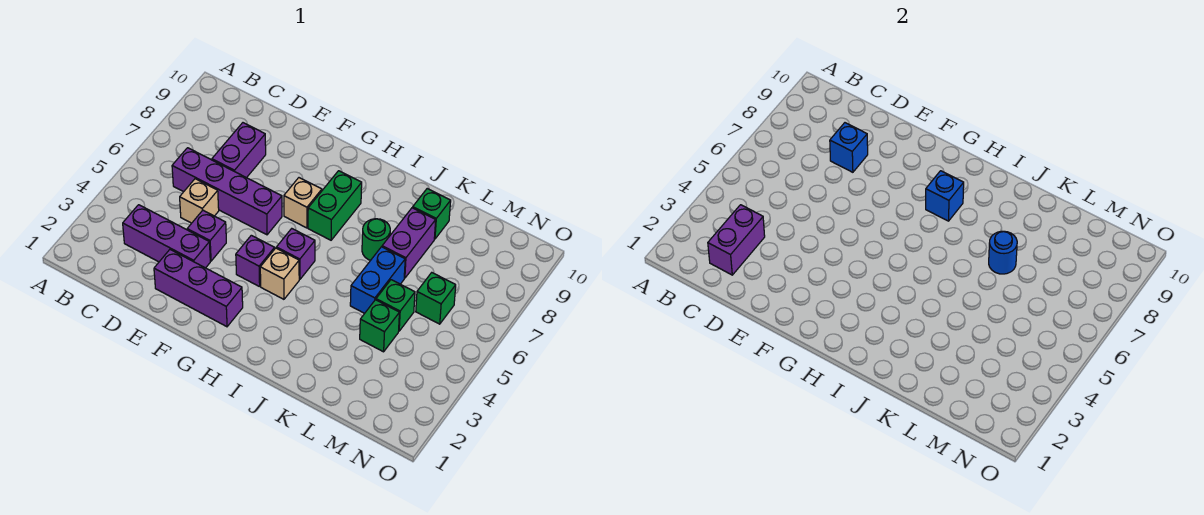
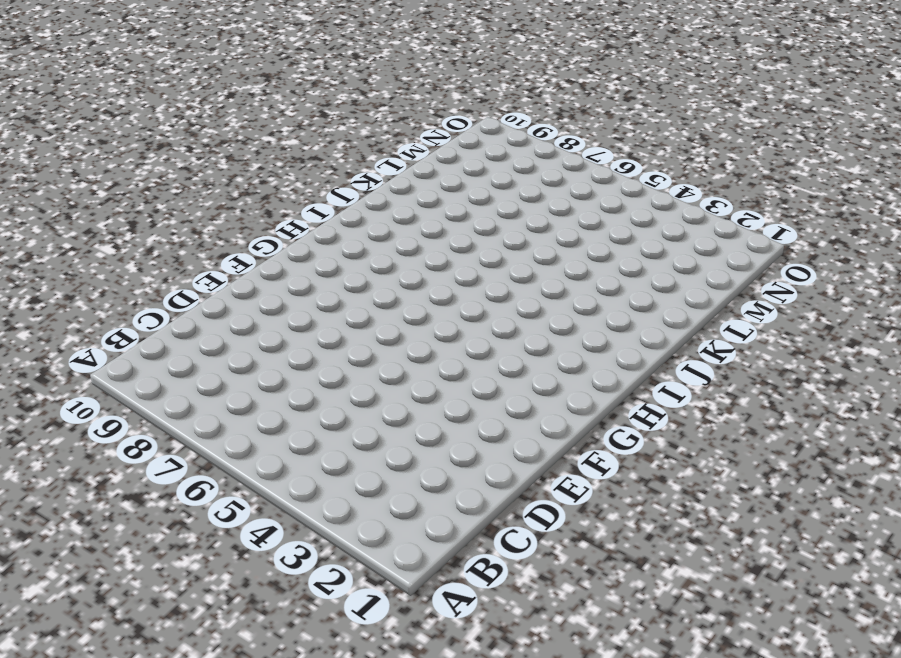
none -> purple brick C3:E3 level 1
none -> purple brick C6:F6 level 1
none -> tan brick D5 level 1

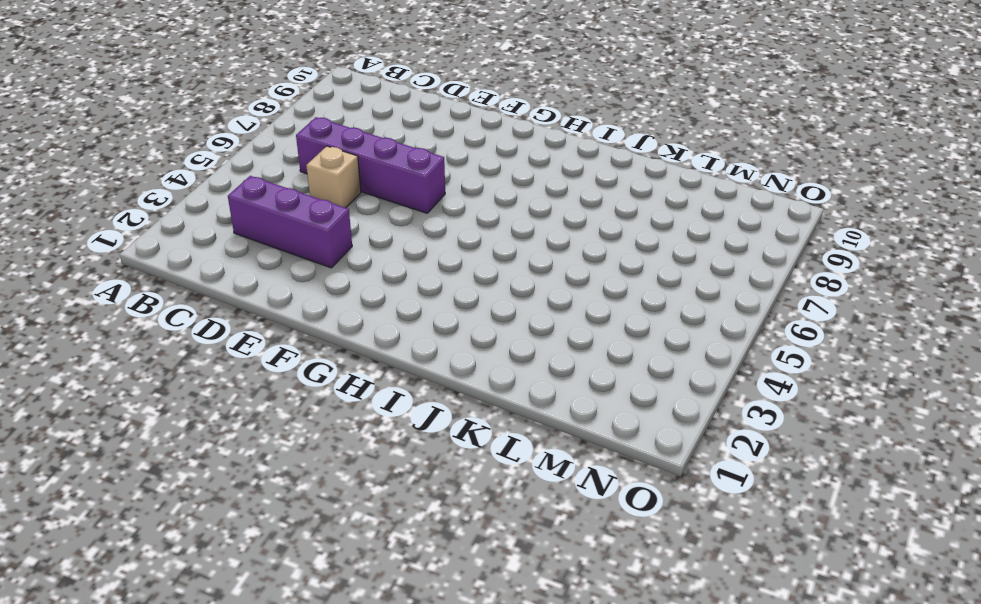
none -> purple brick D7:D8 level 1
none -> purple brick E2:G2 level 1
none -> purple brick E4 level 1

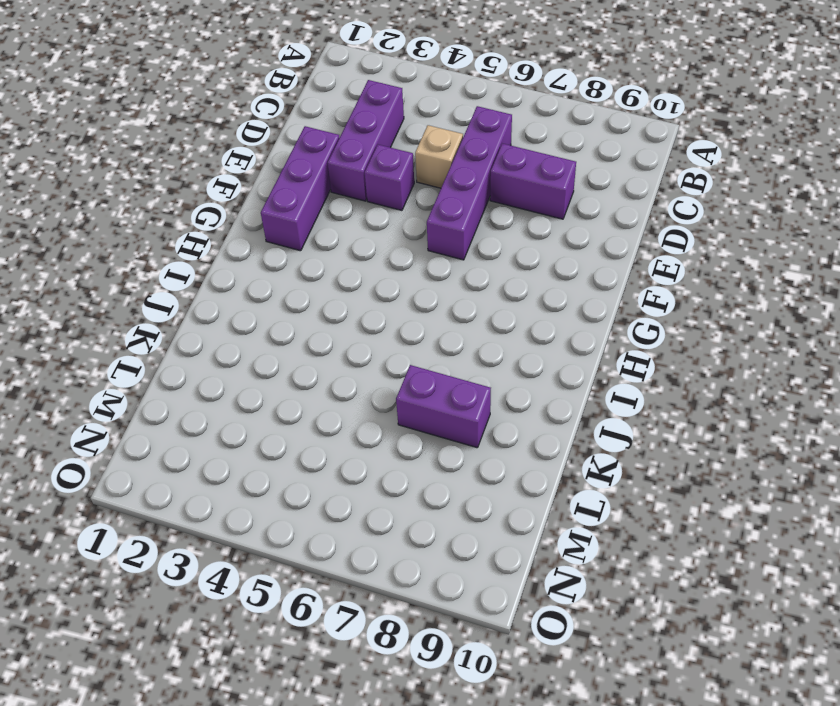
none -> purple brick G4 level 1
none -> tan brick G7 level 1
none -> tan brick H4 level 1

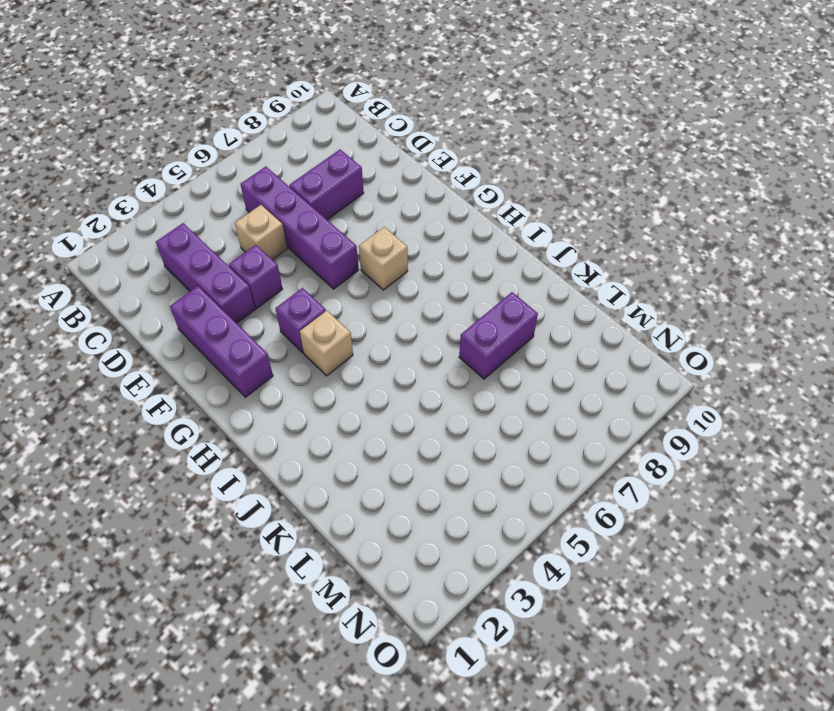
none -> purple brick H5 level 1
none -> green brick H7:H8 level 1
none -> green round brick J7 level 1

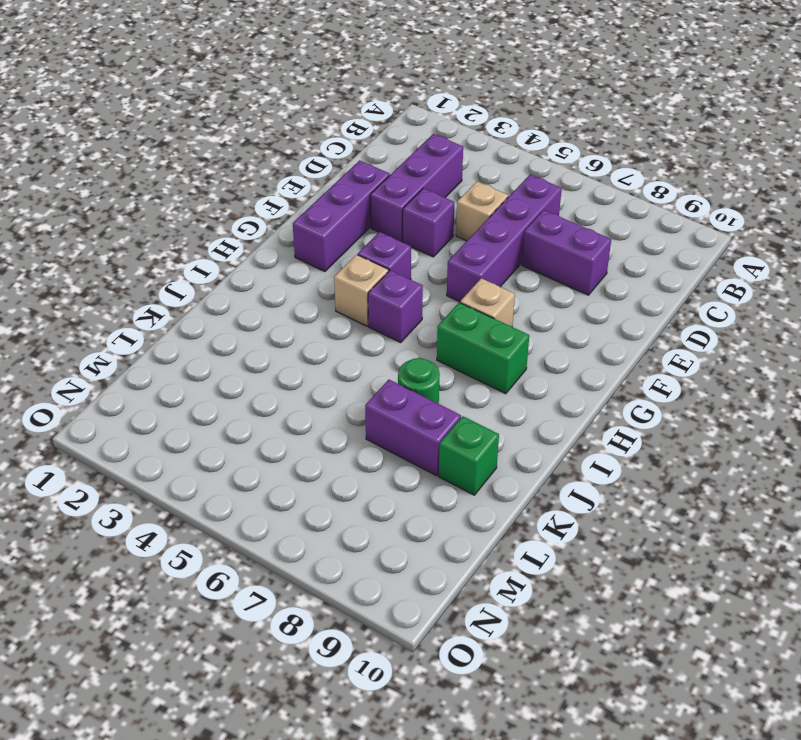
none -> blue brick K5:K6 level 1
none -> green brick L4 level 1
none -> green brick L5 level 1

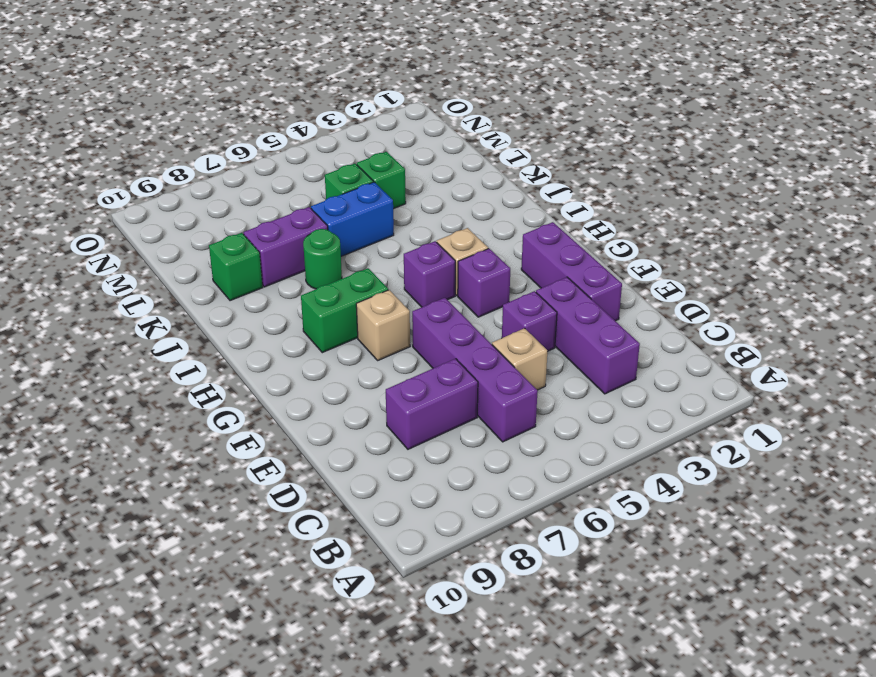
none -> green brick M6 level 1
none -> purple brick C2:C3 level 2
none -> blue brick D8 level 2

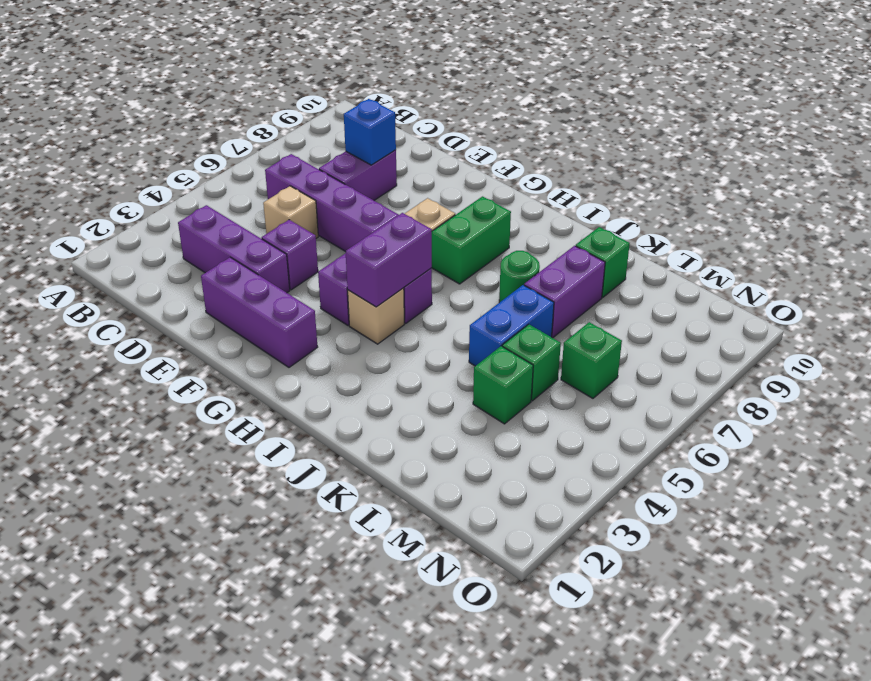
purple brick H4:H5 level 2 -> purple brick C2:C3 level 2
none -> blue brick H8 level 2
none -> blue round brick K7 level 2

